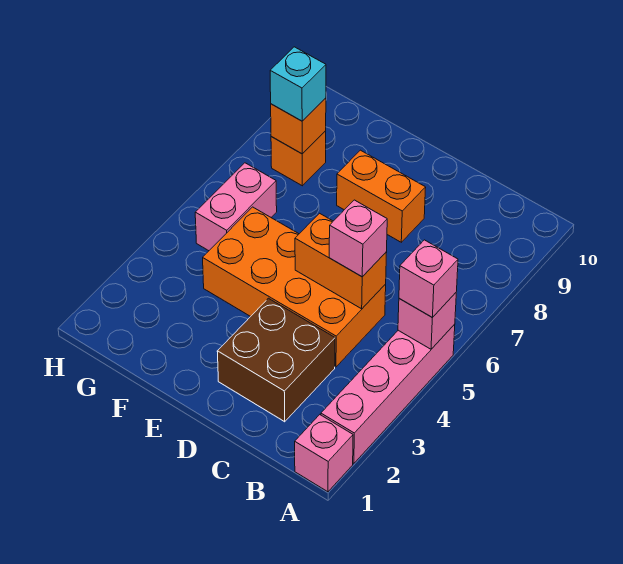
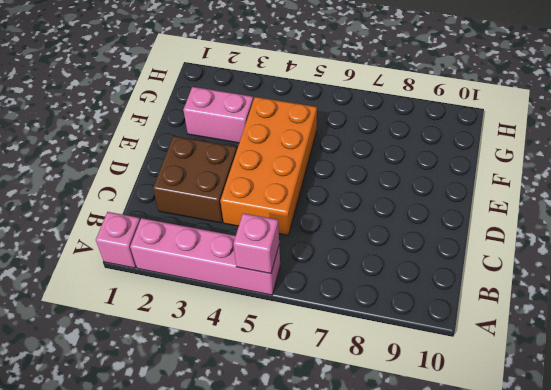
pink brick F2:F3 level 1 -> pink brick G5:G6 level 1
none -> orange brick D8:E8 level 1
none -> orange brick G8 level 1
none -> orange brick C5:D5 level 2

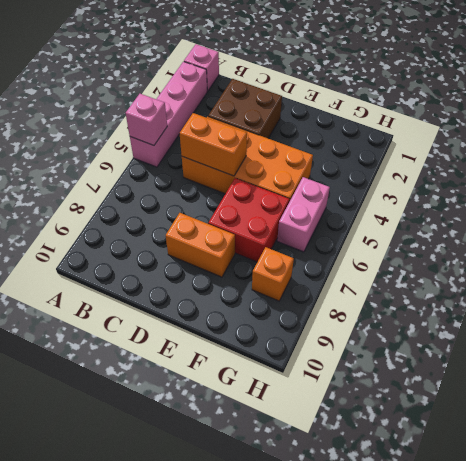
red brick E6:F7 level 1 -> none
none -> orange brick G8 level 2
none -> pink brick A5 level 3
none -> pink brick C5 level 3

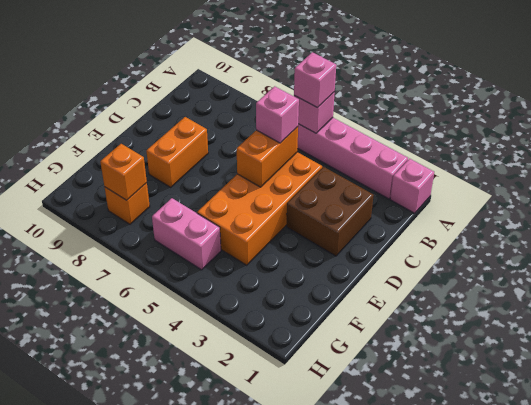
none -> cyan brick G8 level 3

